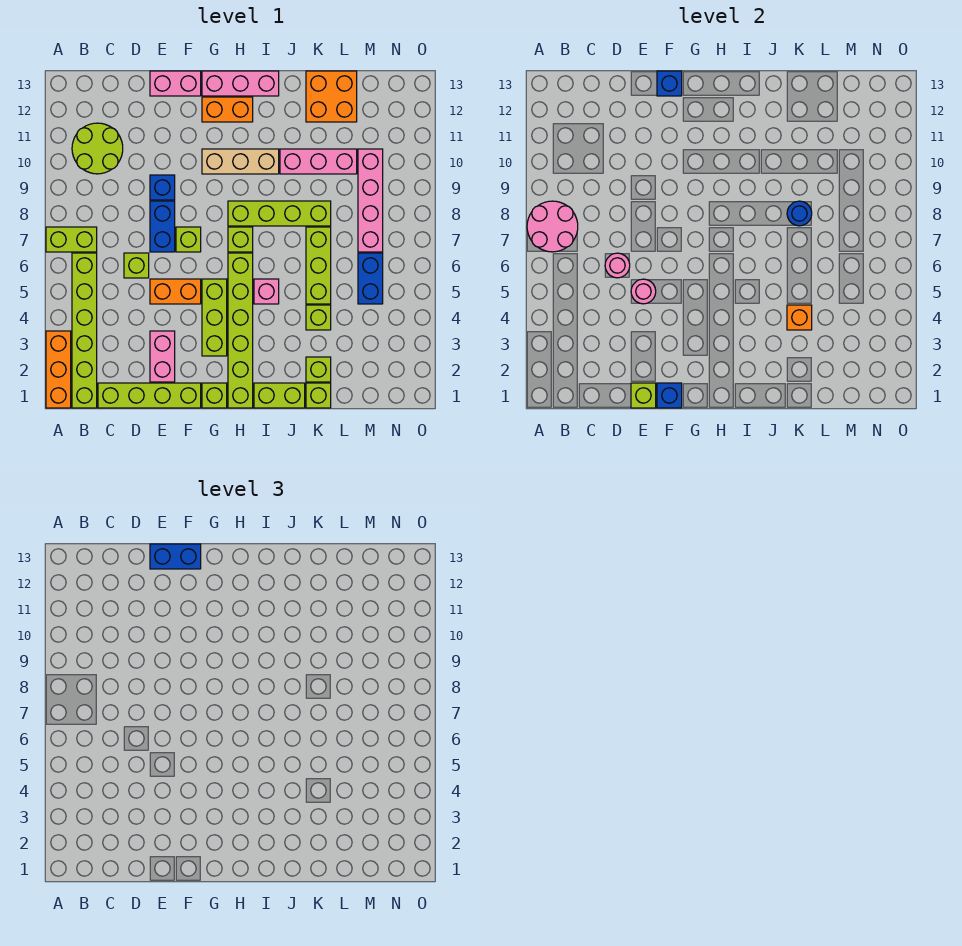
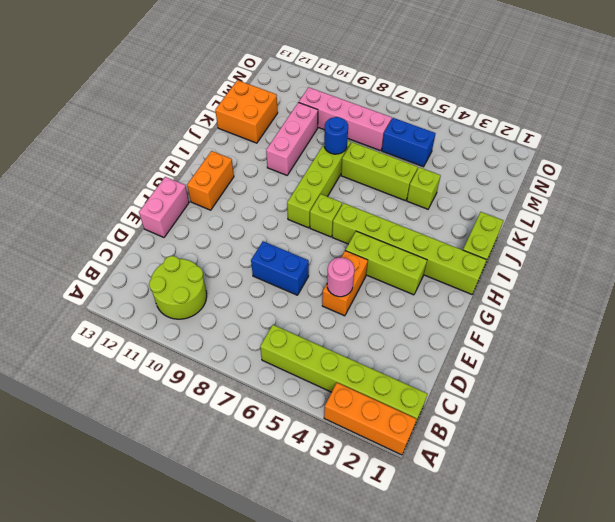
none -> lime brick A7:B7 level 1
none -> lime brick C1:F1 level 1
none -> lime brick D6 level 1
none -> pink brick E2:E3 level 1

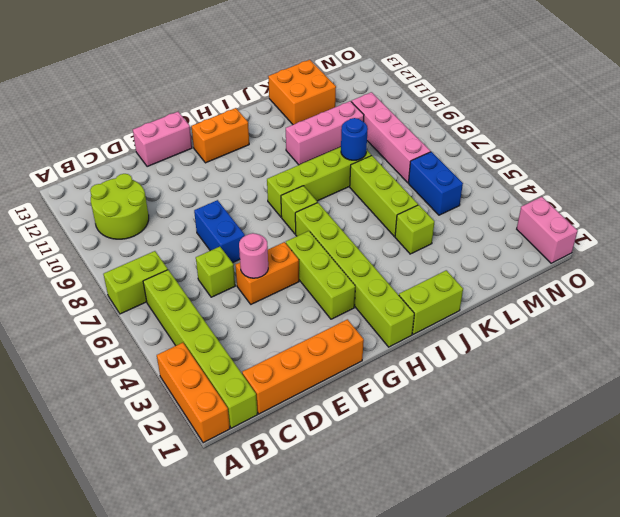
orange brick C1:F1 level 1 -> lime brick C1:F1 level 1
pink brick O1:O2 level 1 -> pink brick E2:E3 level 1
none -> blue brick E9 level 1
none -> lime brick F7 level 1
none -> lime brick G1 level 1
none -> tan brick G10:I10 level 1

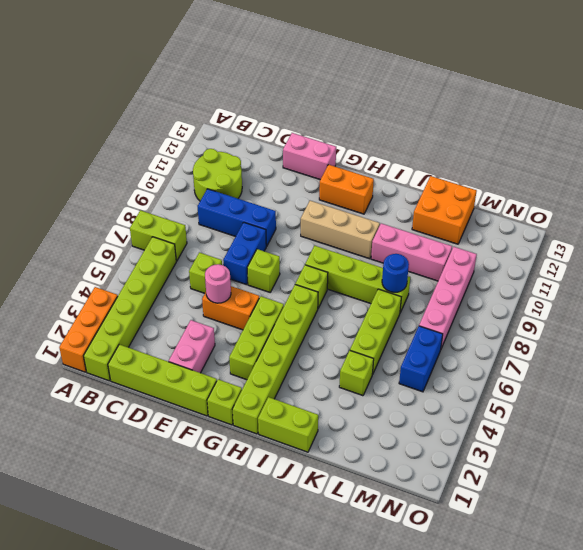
blue brick C9:E9 level 1 -> blue brick E9 level 1
none -> pink brick G13:I13 level 1
none -> pink brick I5 level 1
none -> lime brick K1 level 1
none -> lime brick K2 level 1

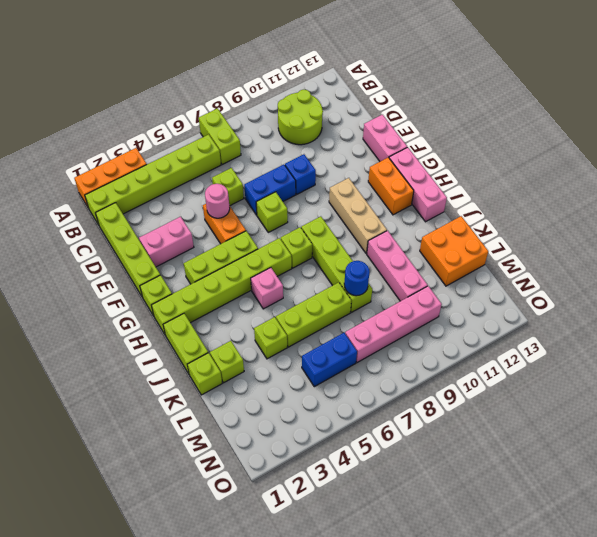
none -> pink round brick A7:B8 level 2
none -> pink round brick D6 level 2
none -> lime brick E1 level 2
none -> blue brick F1 level 2

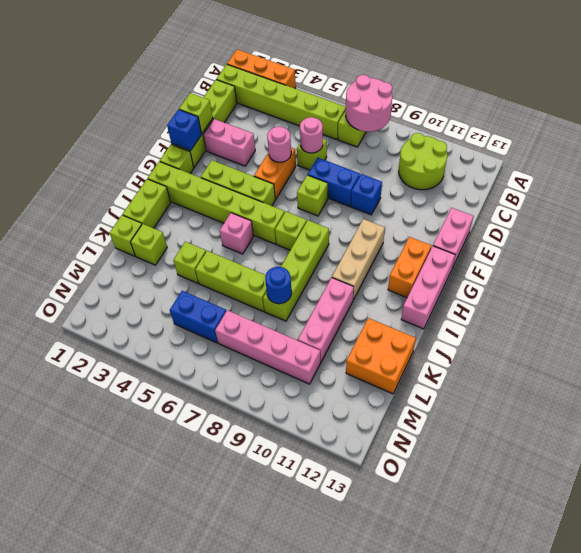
none -> blue brick F13 level 2
none -> orange brick K4 level 2
none -> blue brick E13:F13 level 3

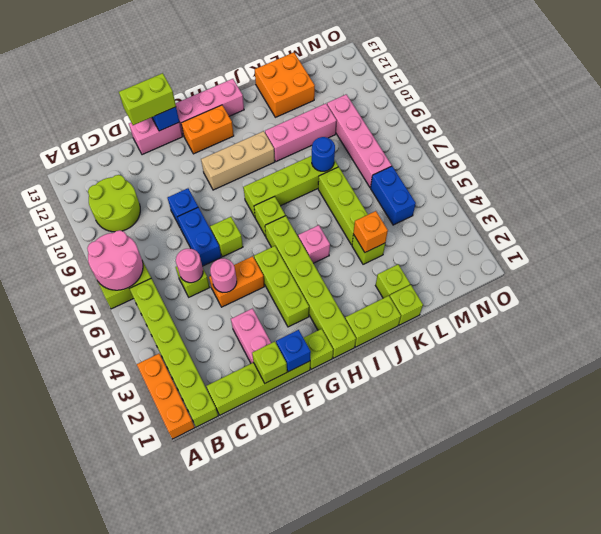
lime brick E13:F13 level 3 -> blue brick E13:F13 level 3

